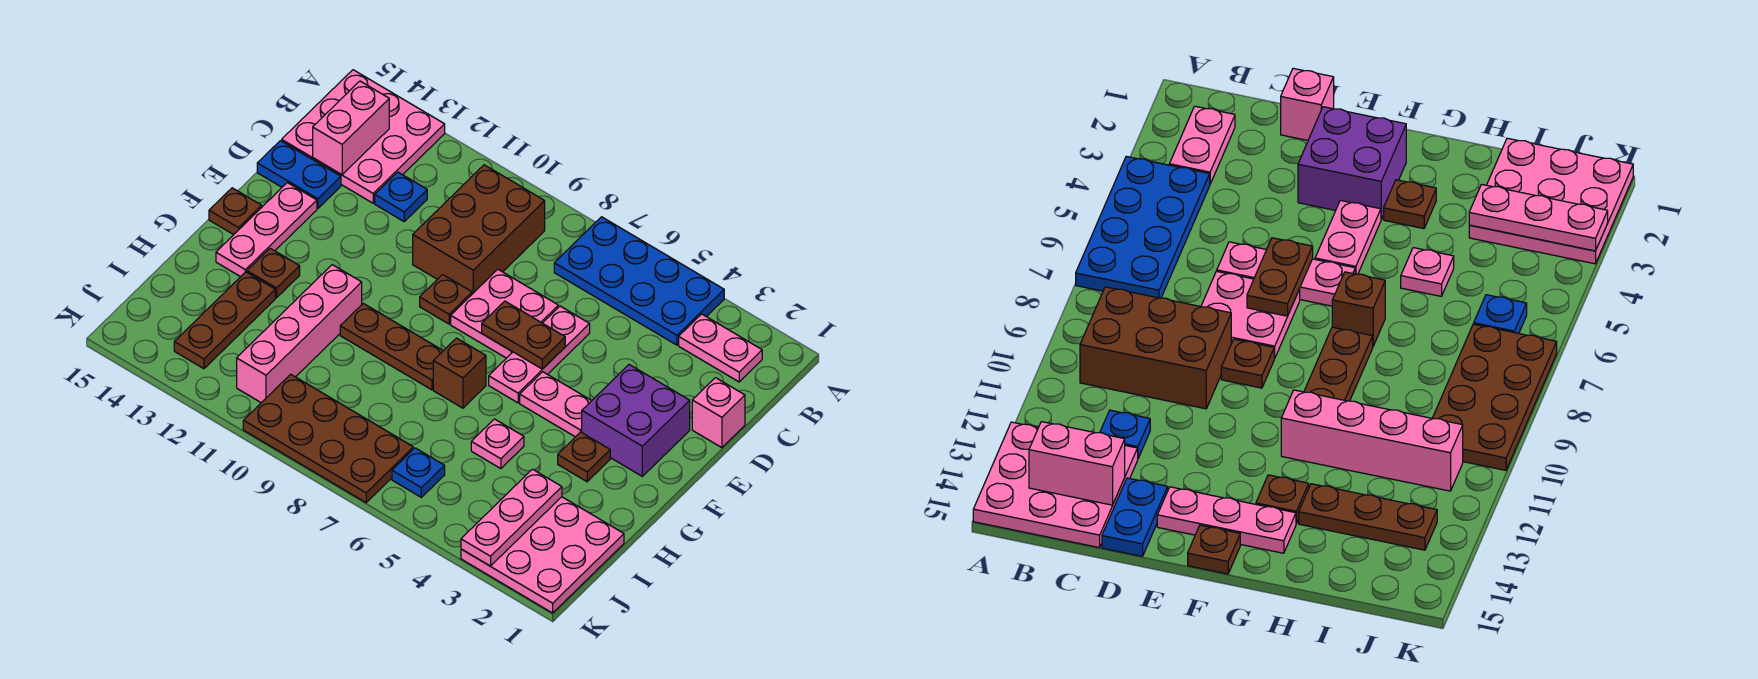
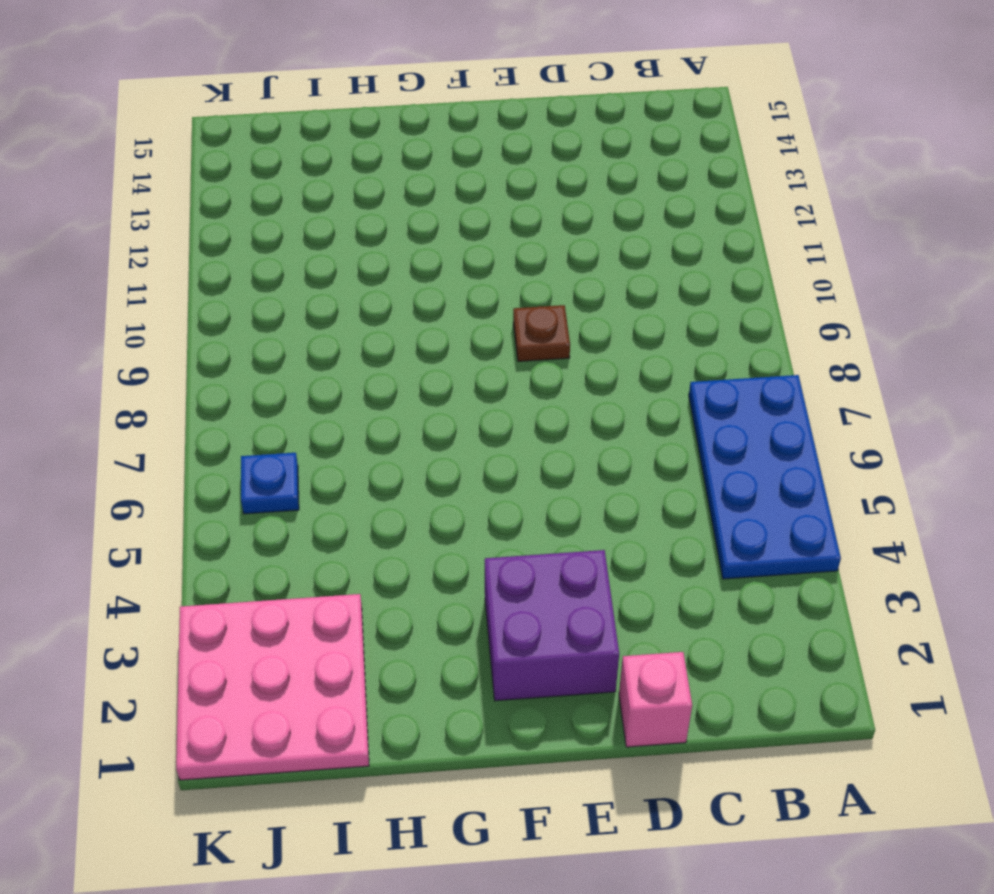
none -> pink plate A13:C15 level 1
none -> pink plate B2:B3 level 1
none -> brown brick B9:D10 level 1

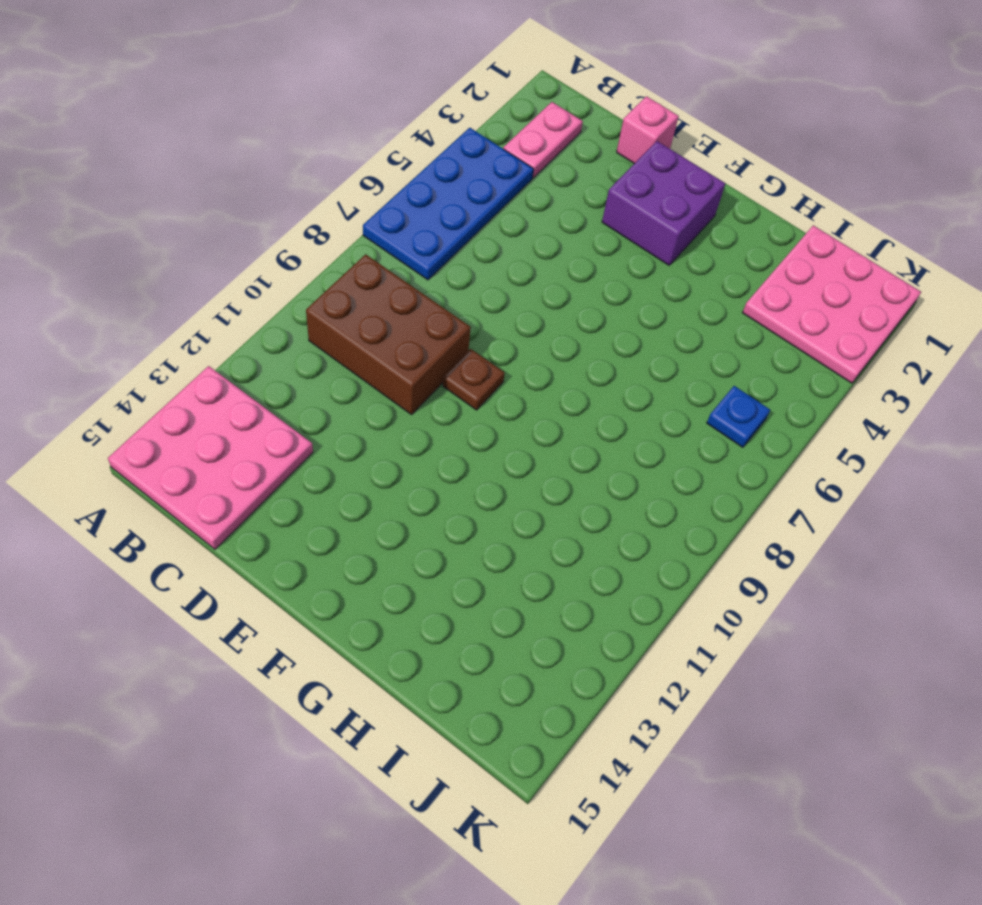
none -> blue plate C12 level 1
none -> pink plate D6:F6 level 1
none -> pink plate D7:E8 level 1

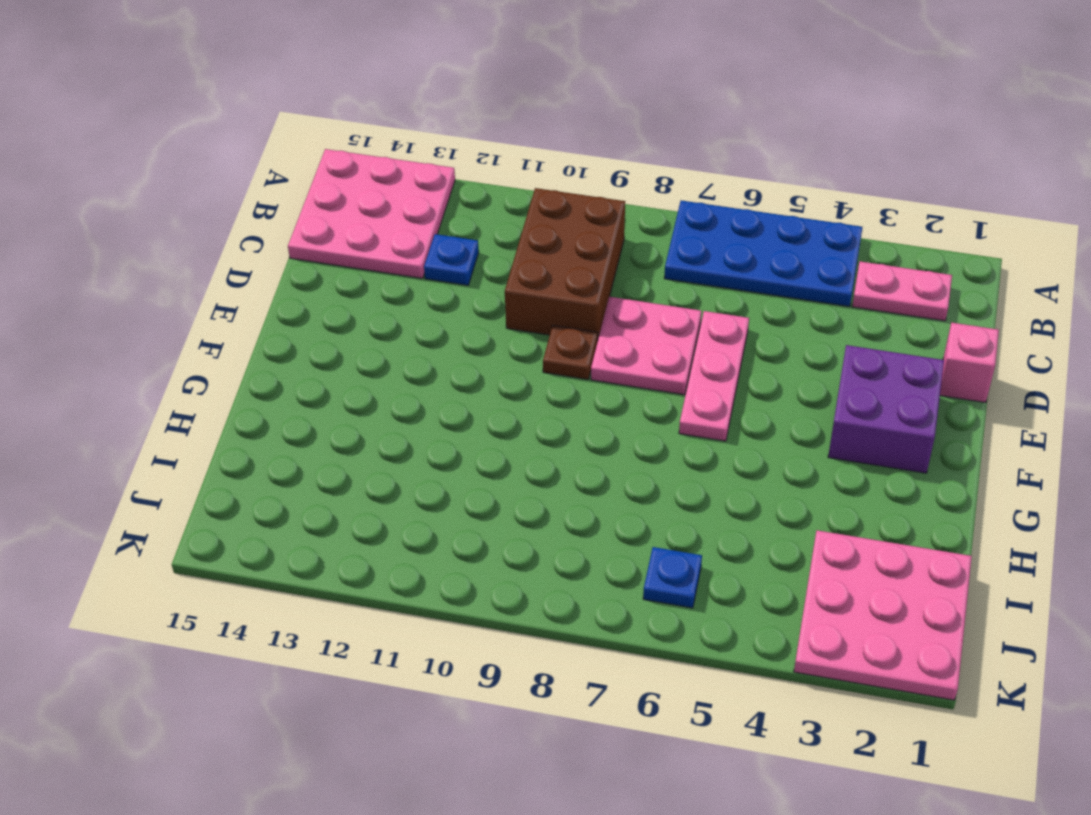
none -> blue plate D14:D15 level 1
none -> pink plate E14:G14 level 1
none -> pink plate F4:F5 level 1

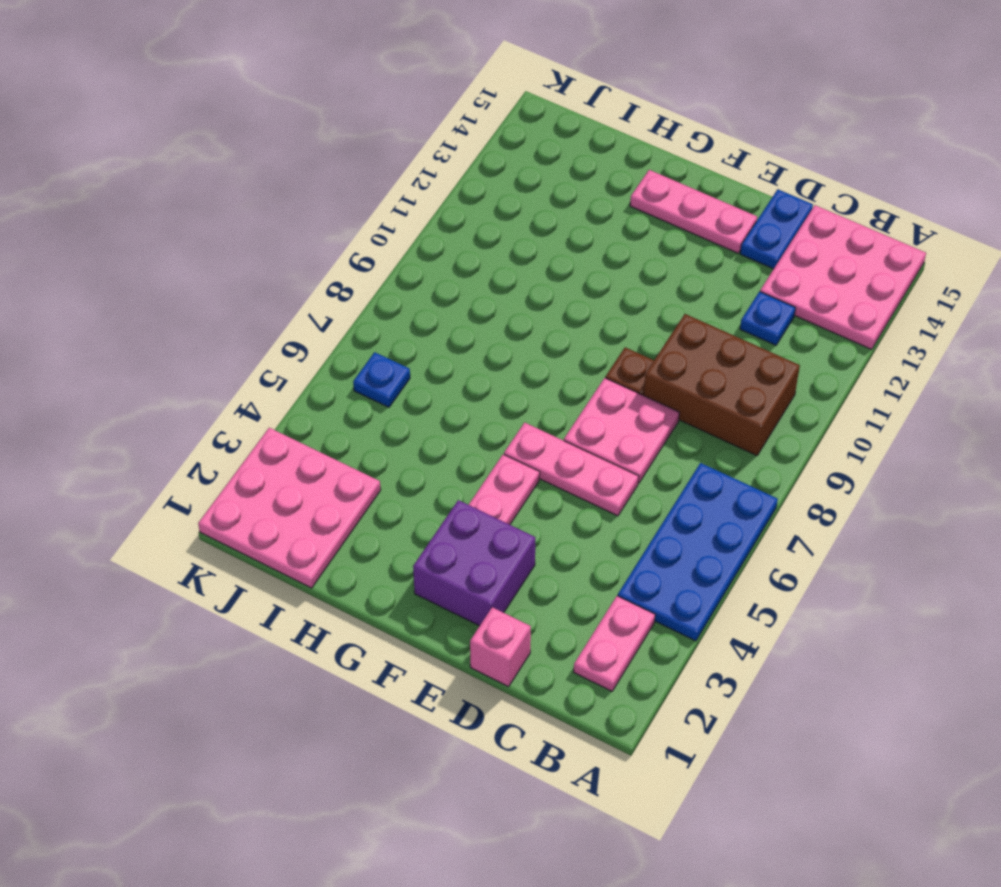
none -> brown plate F15 level 1
none -> brown plate G3 level 1
none -> brown brick G7 level 1

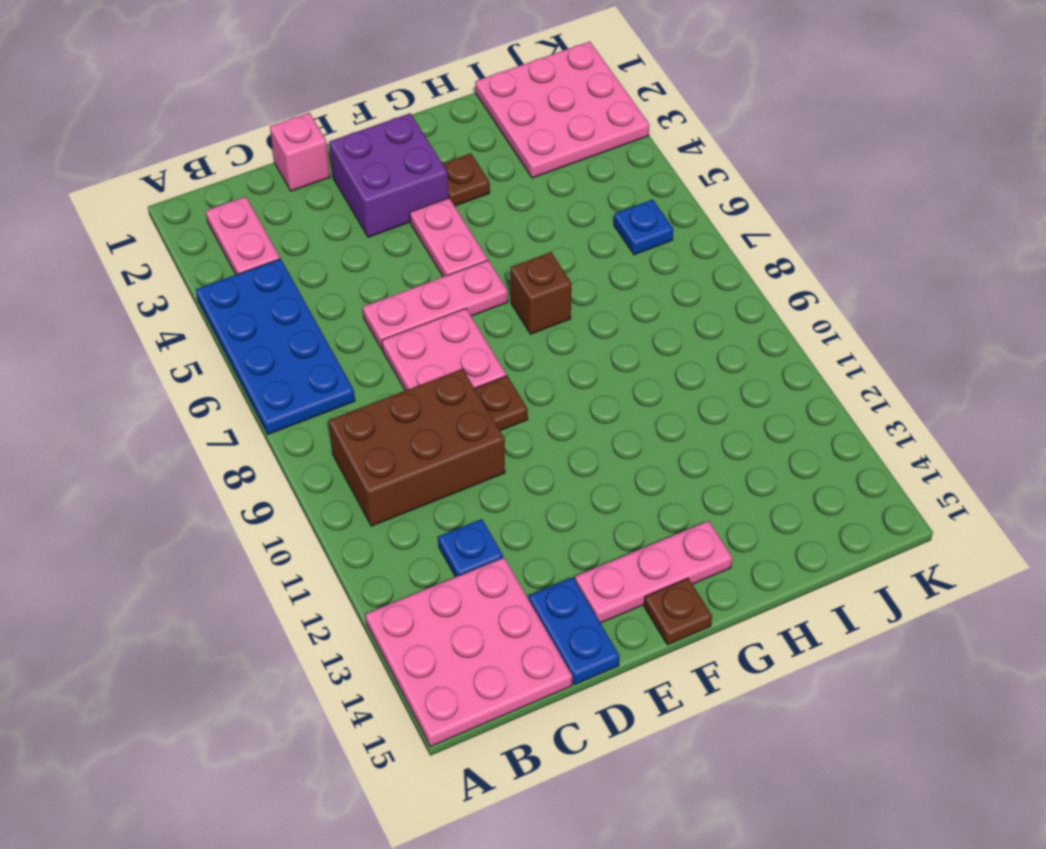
none -> brown plate G8:G10 level 1
none -> pink brick G11:J11 level 1
none -> brown plate G13 level 1

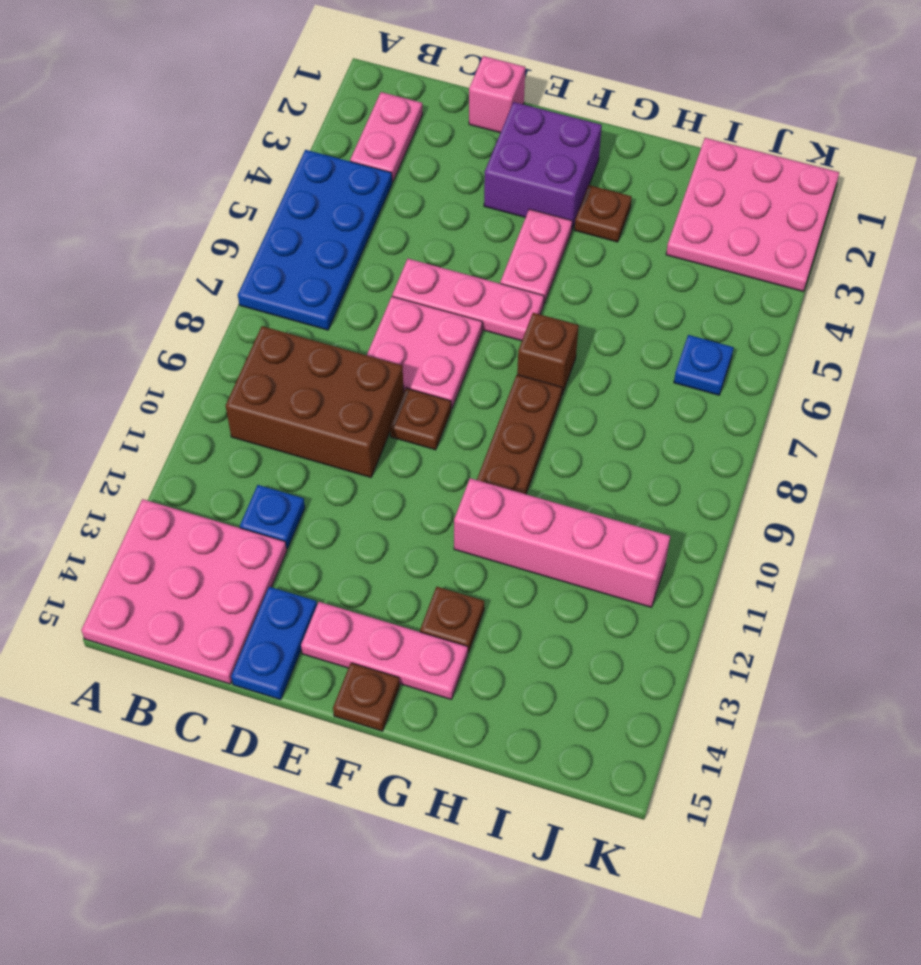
none -> pink plate H5 level 1
none -> brown plate H13:J13 level 1
none -> brown plate J7:K10 level 1

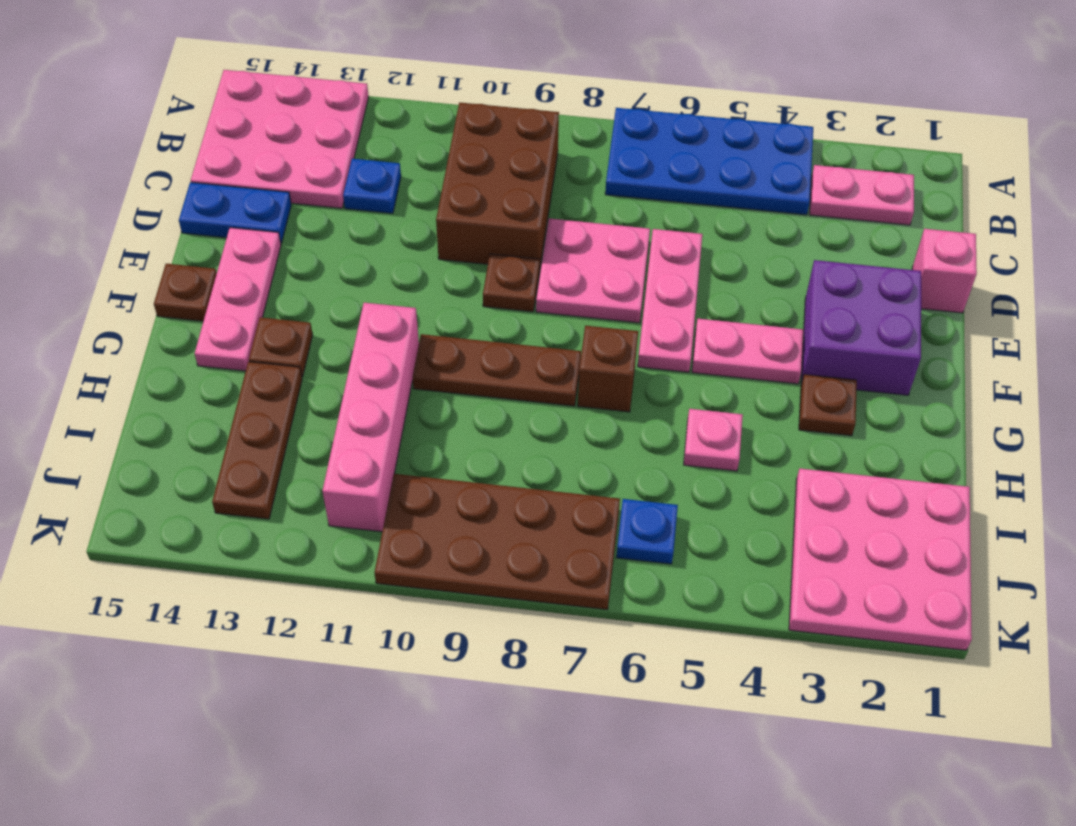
none -> pink brick B14:C14 level 2
none -> brown plate E6:E7 level 2
none -> pink plate I3:K3 level 2

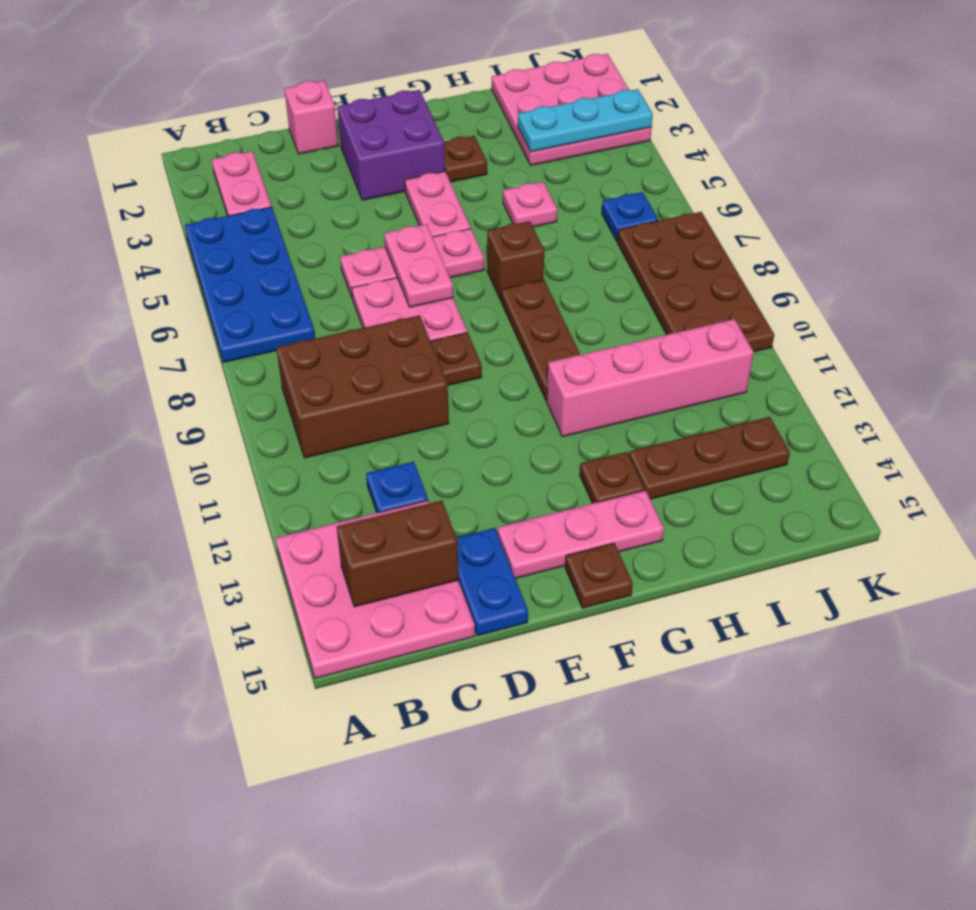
brown brick B14:C14 level 2 -> pink brick B14:C14 level 2
pink plate E6:E7 level 2 -> brown plate E6:E7 level 2
cyan plate I3:K3 level 2 -> pink plate I3:K3 level 2

